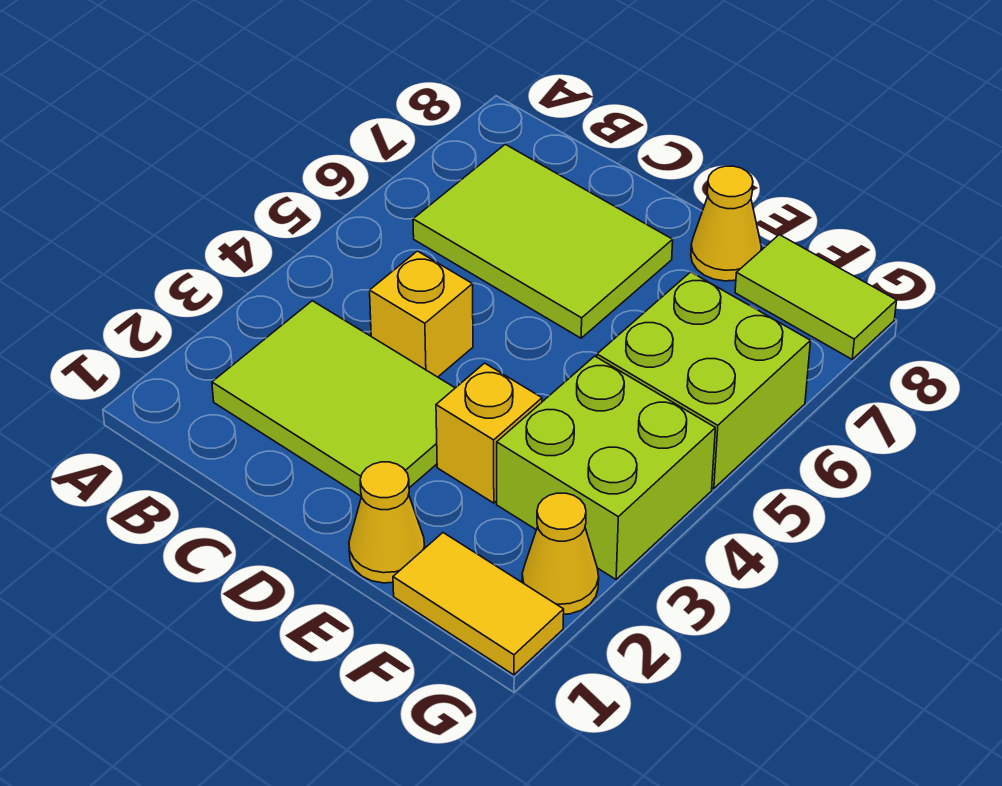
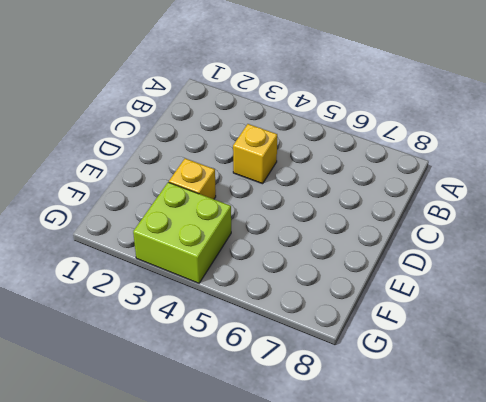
none -> lime tile B2:D3 level 1
none -> lime tile B6:D7 level 1

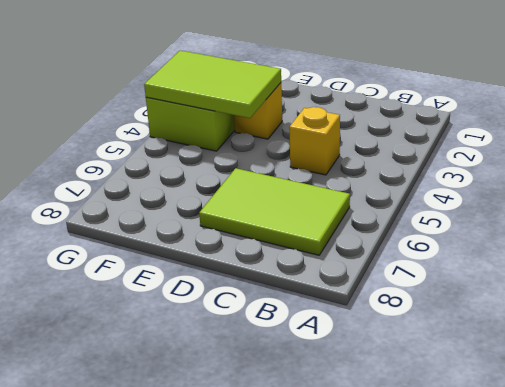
lime tile E3:G4 level 2 -> lime tile B2:D3 level 1
none -> yellow cone E1 level 1
none -> yellow cone E8 level 1

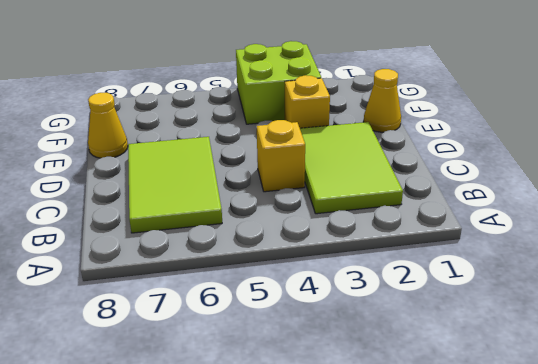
none -> yellow tile F1:G1 level 1
none -> lime brick F5:G6 level 1

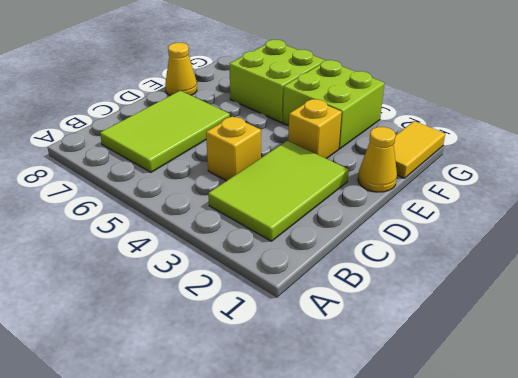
none -> lime tile F8:G8 level 1
none -> yellow cone G2 level 1

